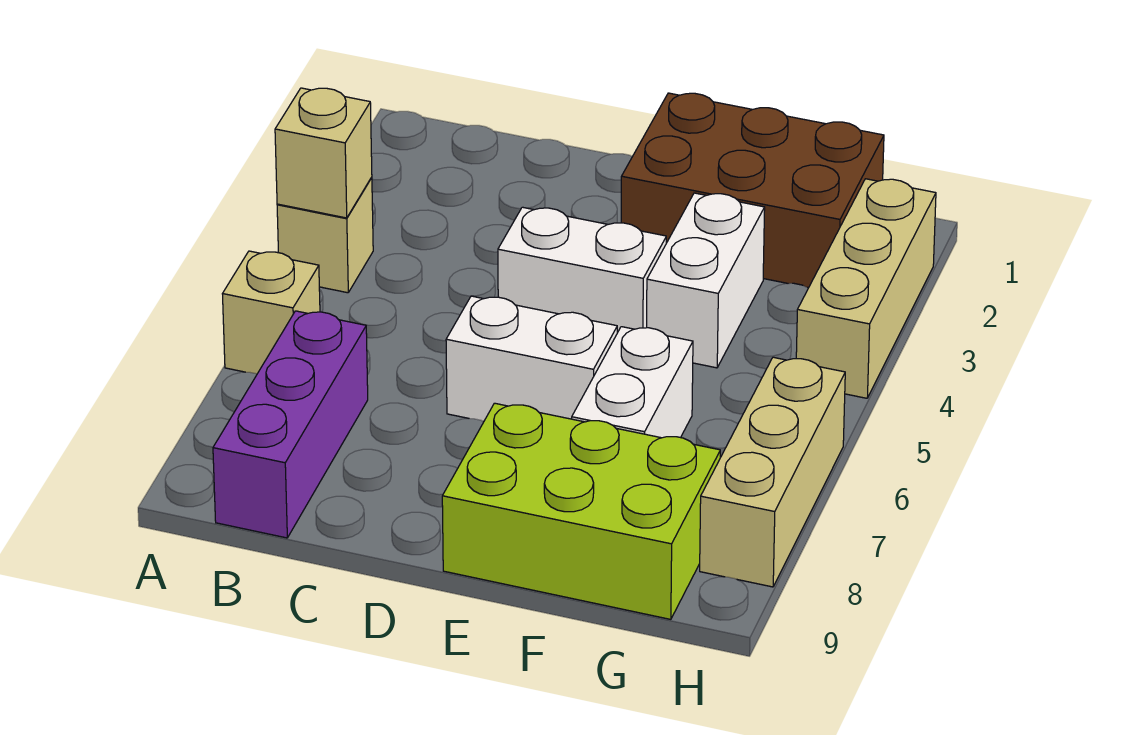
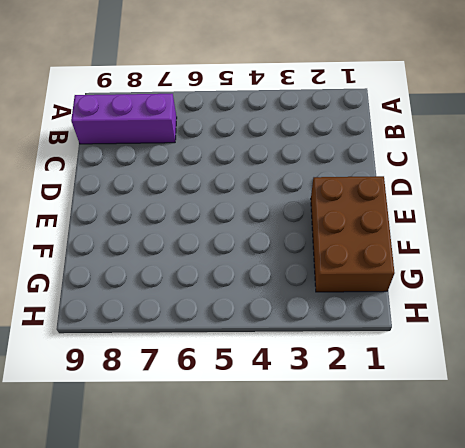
none -> tan brick A4 level 1
none -> tan brick A6 level 1
none -> white brick D4:E4 level 1

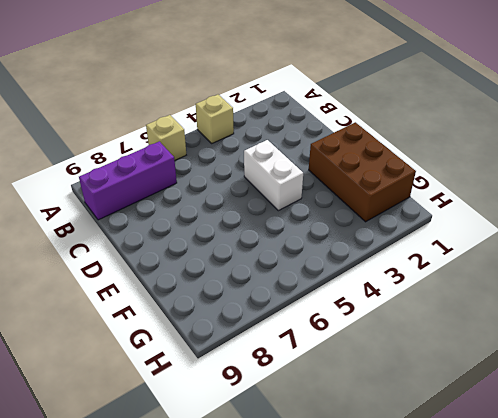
none -> white brick D6:E6 level 1
none -> lime brick E8:G9 level 1
none -> white brick F3:F4 level 1

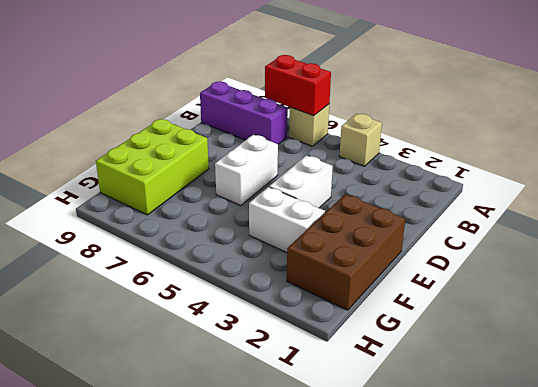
red brick A6:A7 level 2 -> none
none -> white brick F6:F7 level 1
none -> tan brick H2:H4 level 1
none -> tan brick H6:H8 level 1

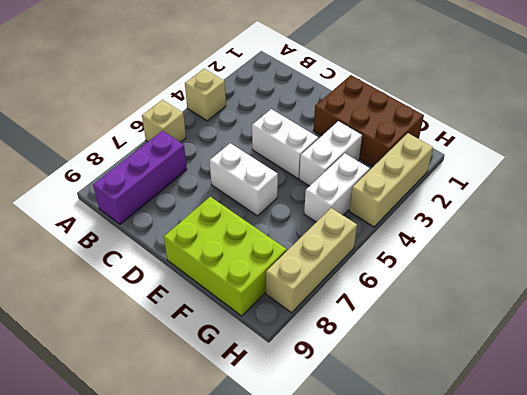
white brick G4:G5 level 1 -> white brick F6:F7 level 1
none -> tan brick A4 level 2

